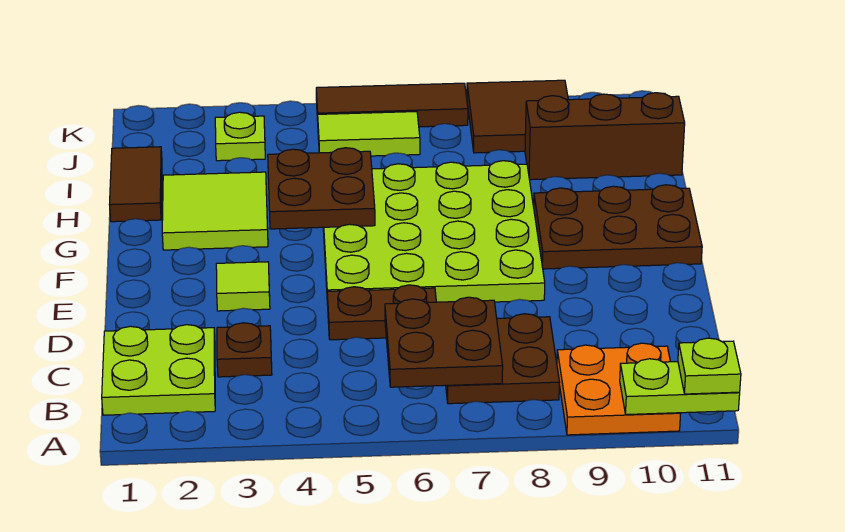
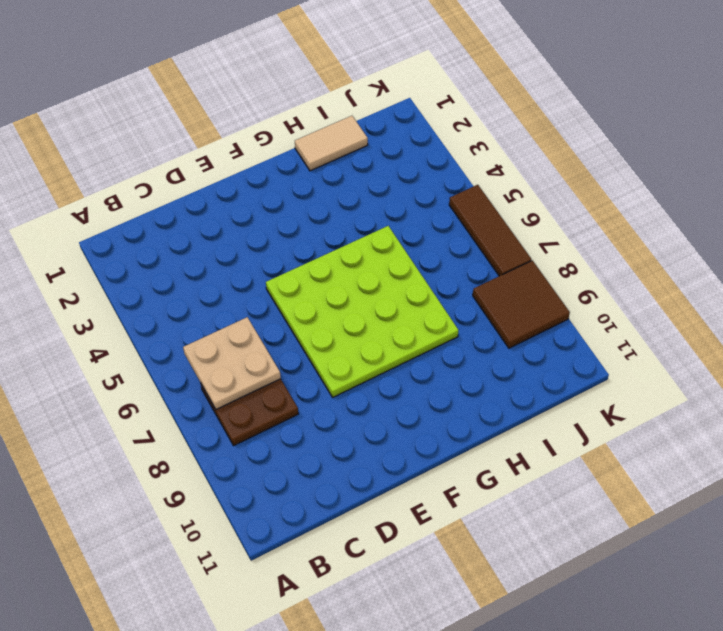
tan plate B6:C7 level 2 -> brown plate B6:C7 level 2
tan tile H1:I1 level 1 -> brown tile H1:I1 level 1
none -> orange plate A9:B10 level 1
none -> lime plate B1:C2 level 1
none -> brown plate C3 level 1

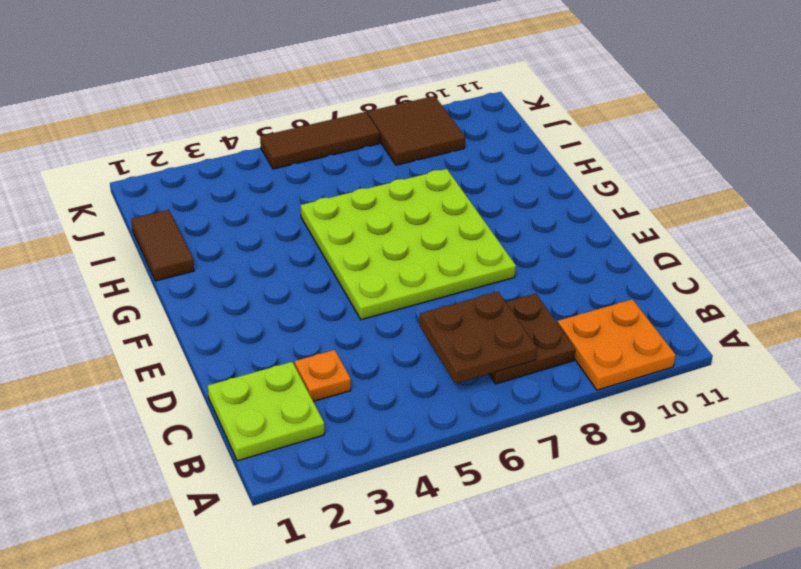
orange plate C3 level 1 -> brown plate C3 level 1
none -> brown plate D5:D6 level 1
none -> lime tile E3 level 1
none -> brown plate F9:G11 level 1

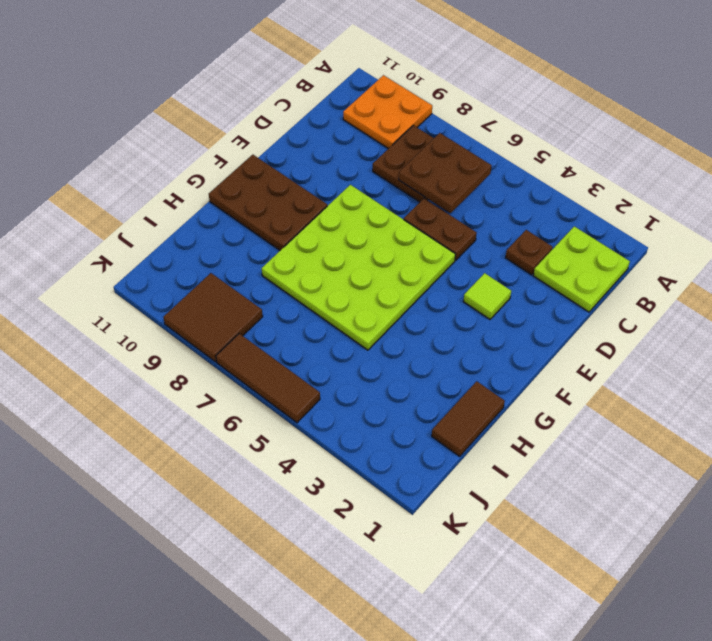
none -> lime tile G2:H3 level 1
none -> brown brick I9:I11 level 1
none -> lime plate J3 level 1

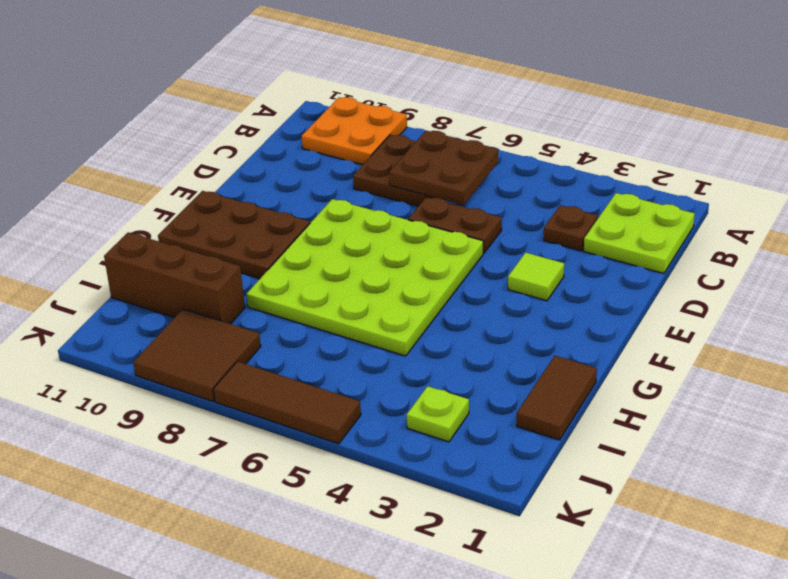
none -> lime tile G2:H3 level 1
none -> lime tile J5:J6 level 1
none -> lime plate A10:A11 level 2

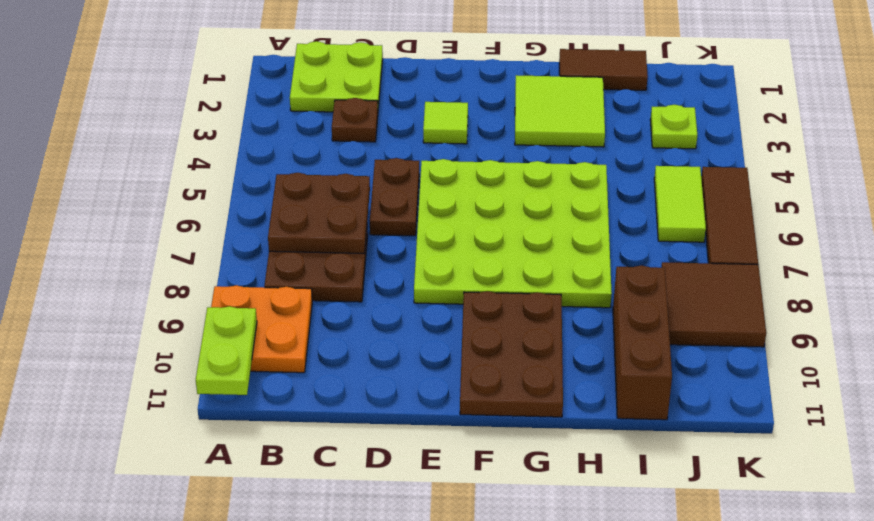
none -> brown plate G4:H5 level 2
none -> lime plate A11 level 3

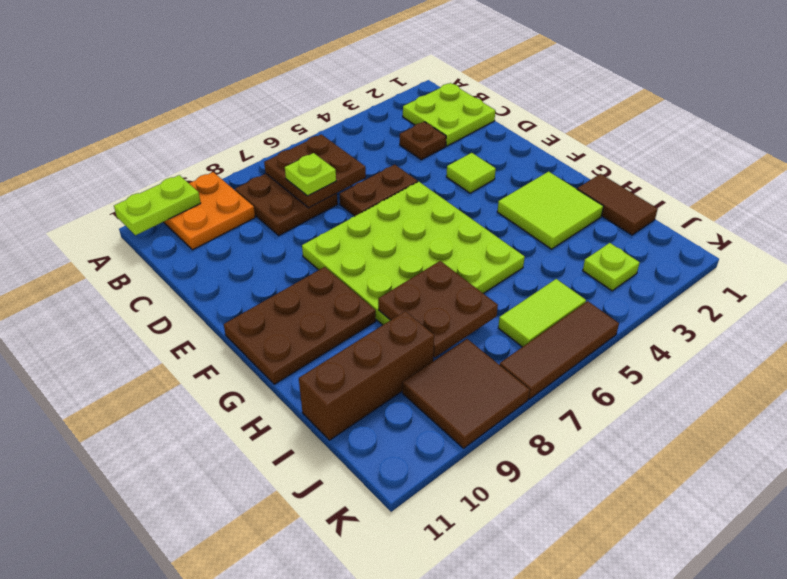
lime plate C7 level 3 -> lime plate A11 level 3
brown plate H7:I8 level 2 -> brown plate G4:H5 level 2

